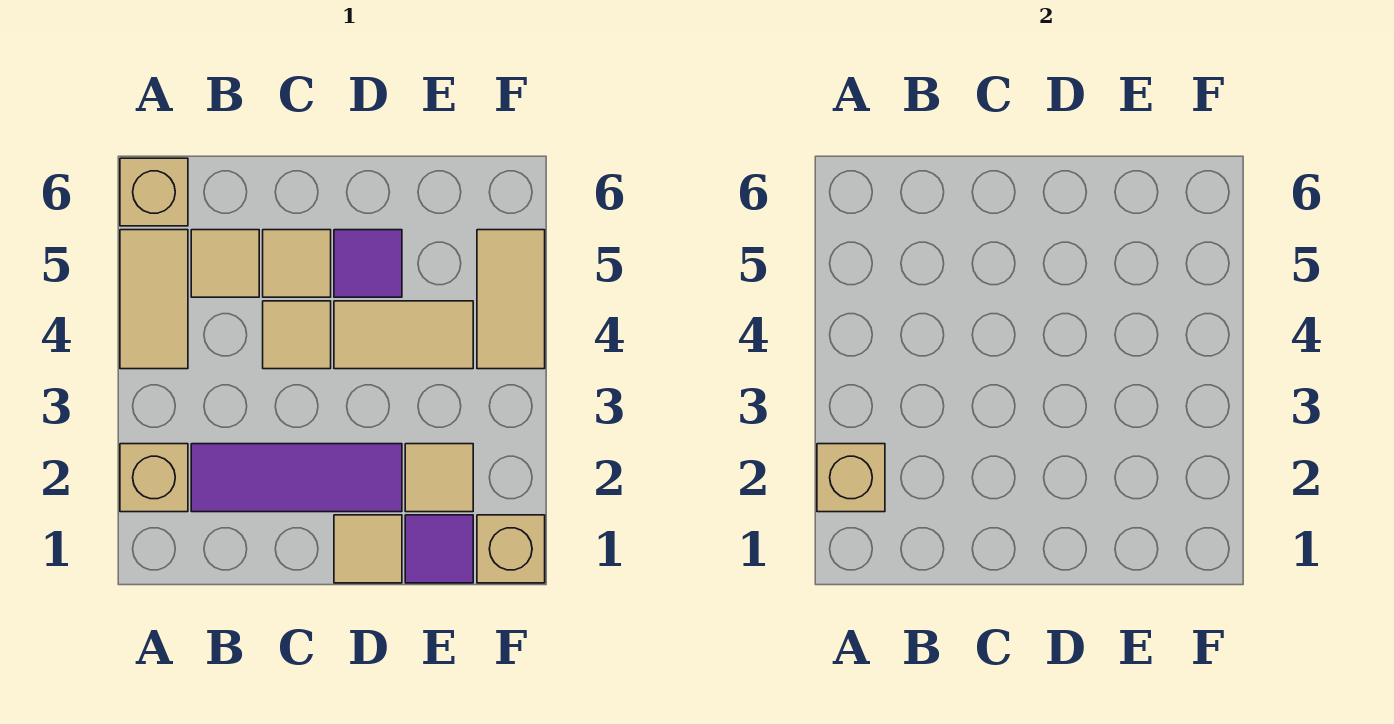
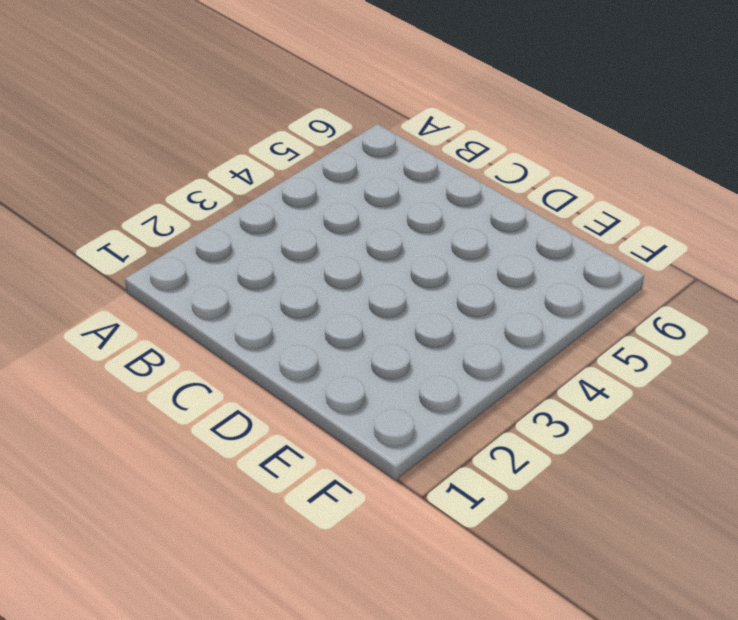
none -> tan brick A2 level 1
none -> tan tile A4:A5 level 1
none -> tan brick A6 level 1

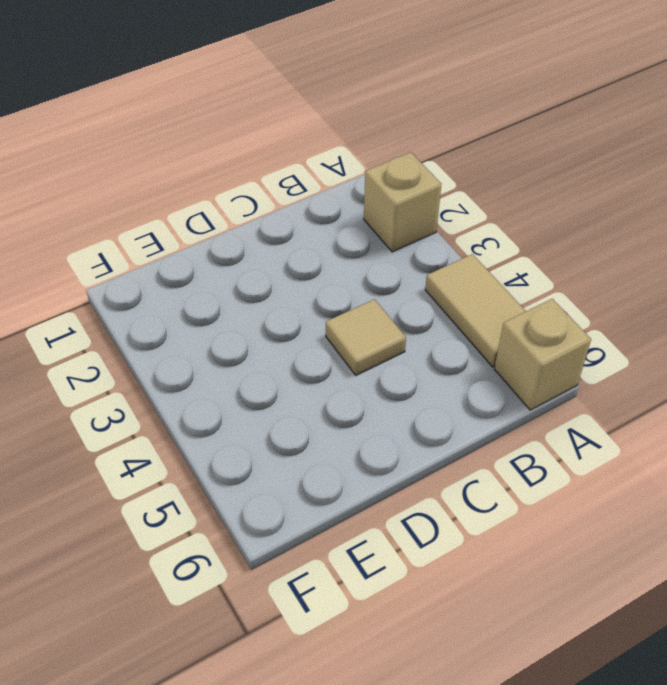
none -> purple tile B2:D2 level 1
none -> tan tile B5 level 1
none -> tan tile C5 level 1

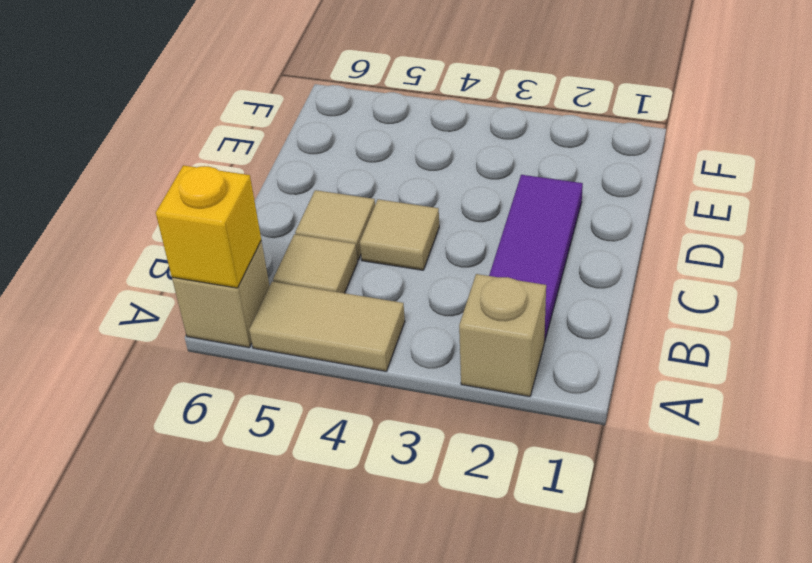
yellow brick A6 level 2 -> none
none -> tan tile D1 level 1
none -> tan tile D4:E4 level 1
none -> purple tile D5 level 1

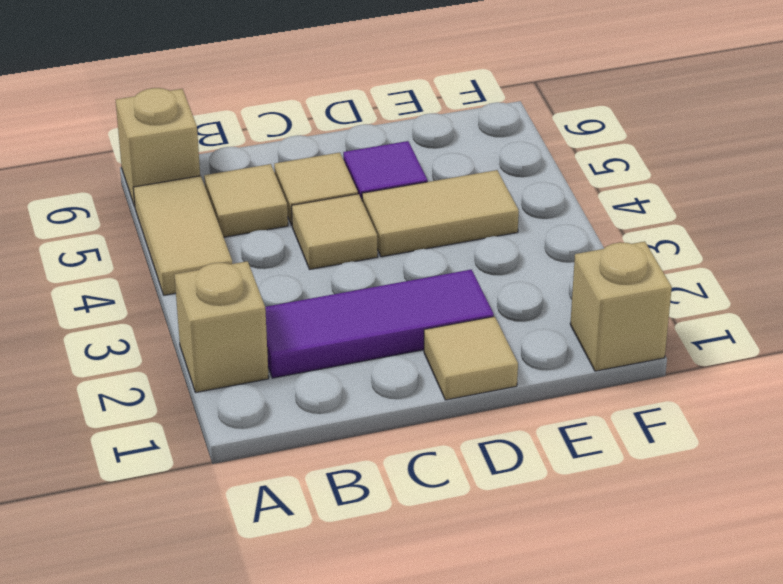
none -> purple tile E1 level 1
none -> tan tile E2 level 1
none -> tan tile F4:F5 level 1

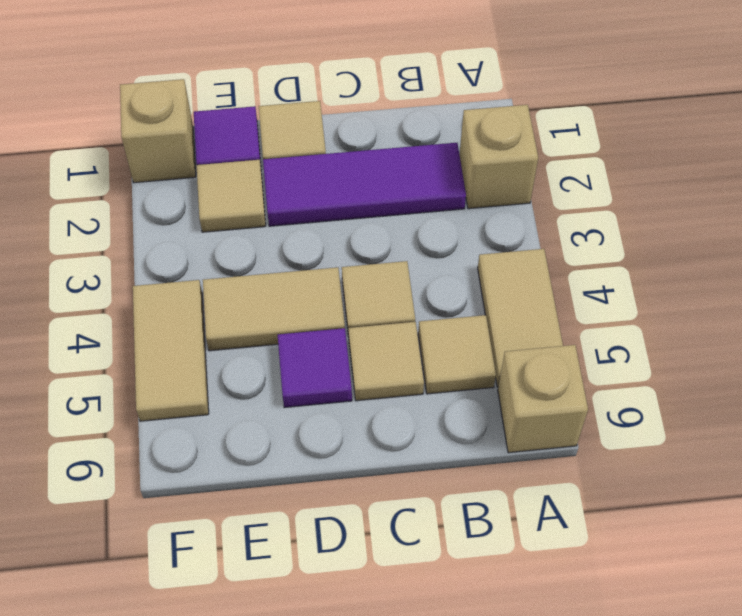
none -> tan brick A2 level 2

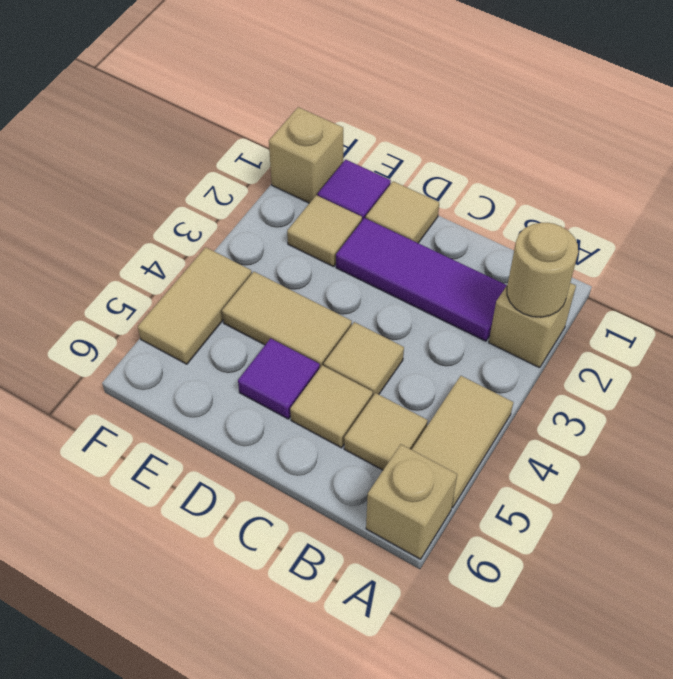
tan round brick A2 level 2 -> tan brick A2 level 2

